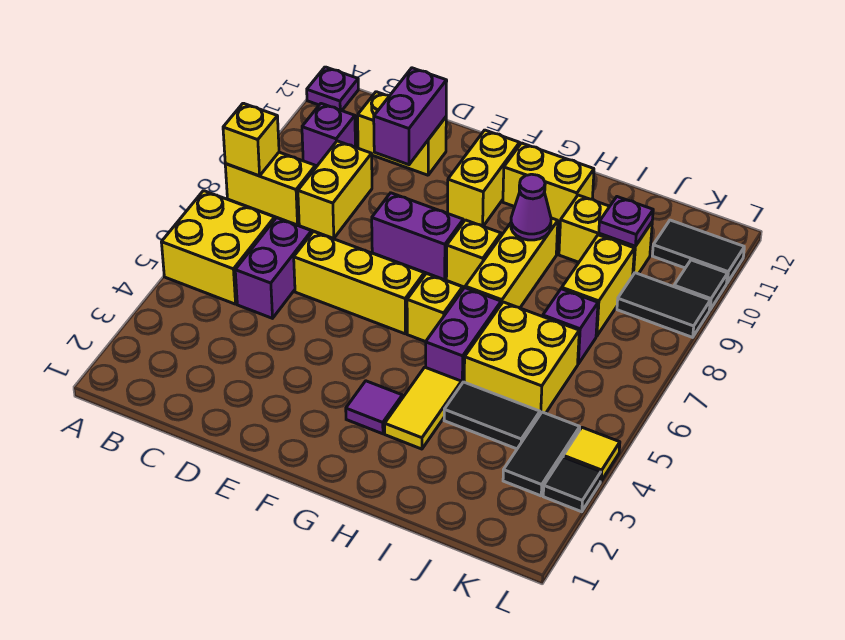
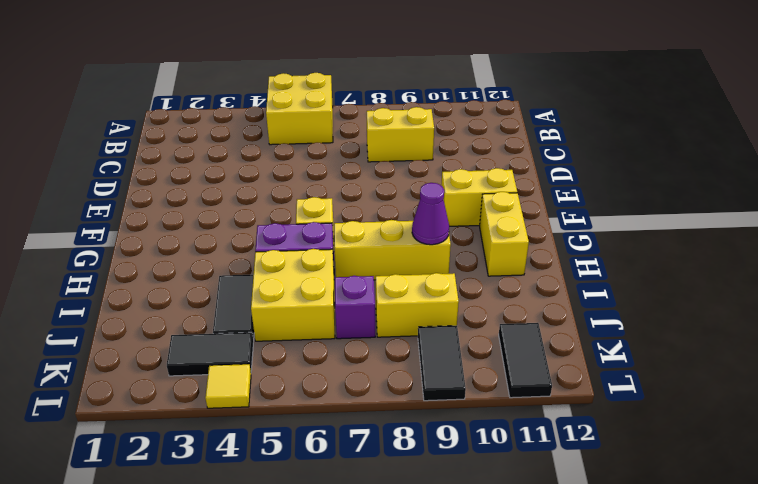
none -> yellow brick A8:B8 level 1
none -> purple plate A12 level 1
none -> purple brick B10 level 1
none -> purple brick C5:C6 level 1

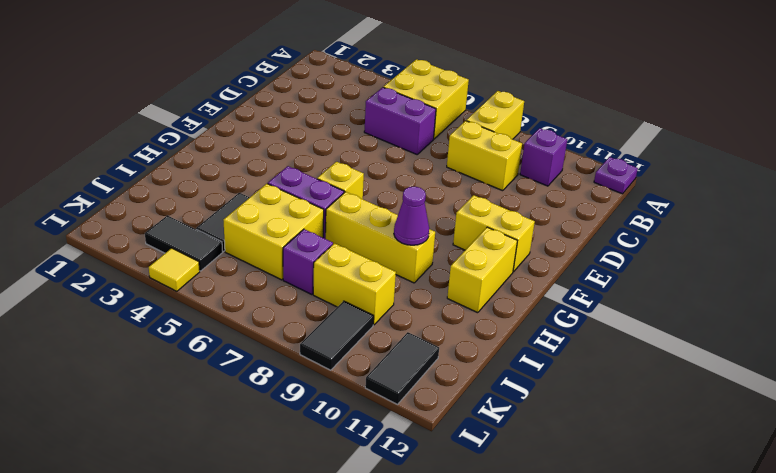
none -> yellow brick C11:D11 level 1
none -> yellow brick D6:F6 level 1
none -> purple brick E8:F8 level 1
none -> purple tile G3 level 1

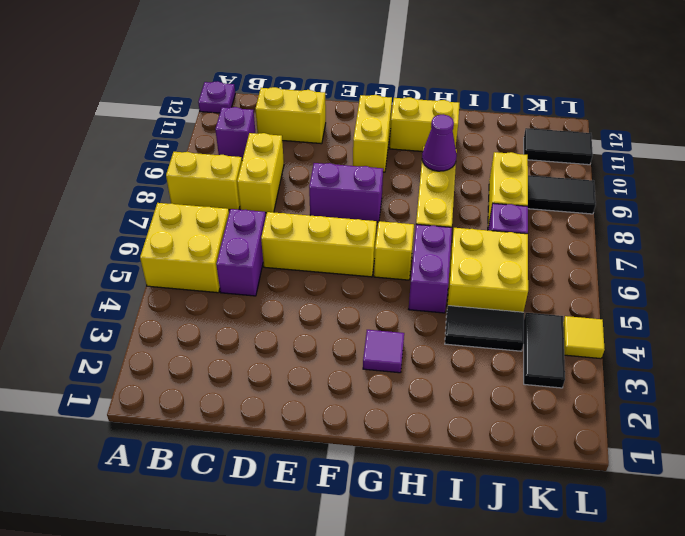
none -> yellow brick G8 level 1
none -> yellow tile H3:H4 level 1
none -> yellow brick I10:J10 level 1
none -> black tile L3 level 1

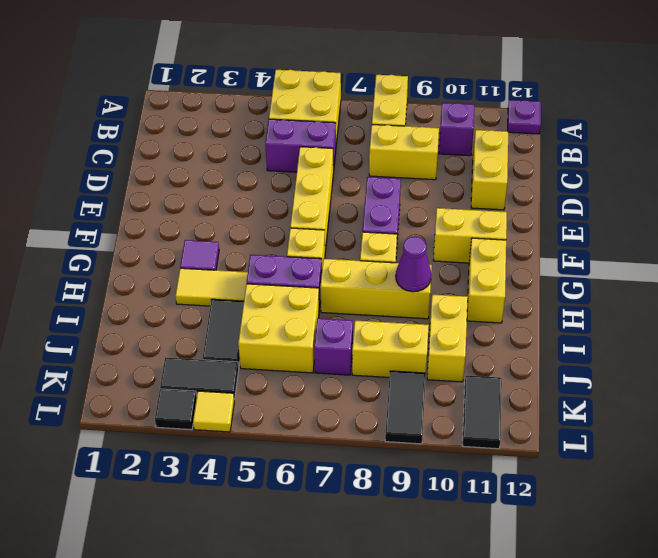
none -> black tile L10 level 1
none -> yellow brick A8 level 2
none -> purple brick D10:D11 level 2
none -> purple plate J10 level 2

